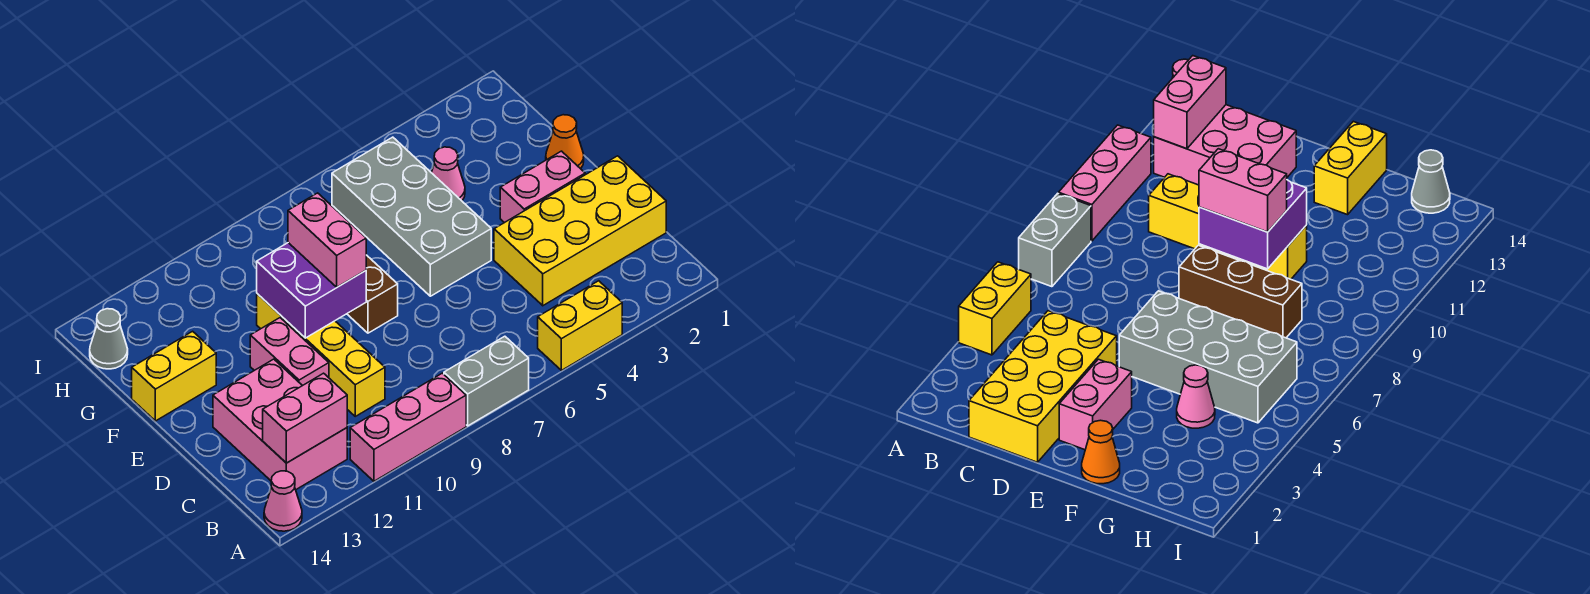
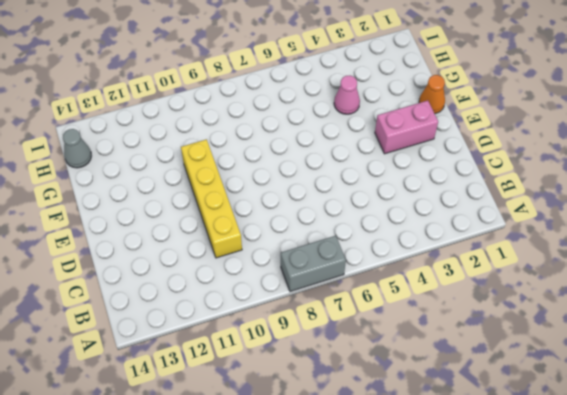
none -> yellow brick A4:A5 level 1
none -> pink brick A9:A11 level 1
none -> pink cone A14 level 1

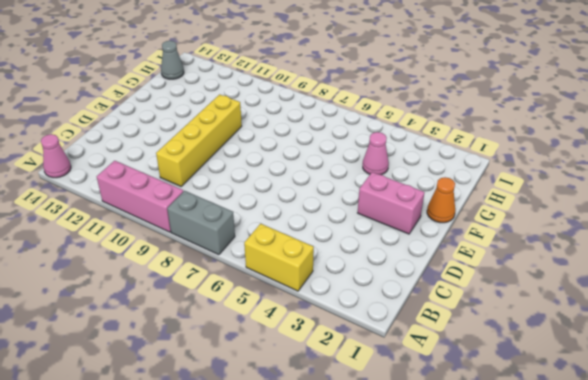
none -> pink brick B12:D13 level 1
none -> yellow brick C1:D4 level 1
none -> pink brick D11:E11 level 1

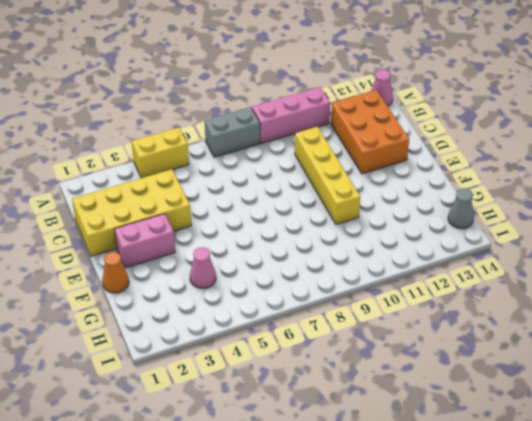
orange brick B12:D13 level 1 -> pink brick B12:D13 level 1
none -> pink brick D11:E11 level 1
none -> grey brick E5:H6 level 1
none -> brown brick E8:G8 level 1

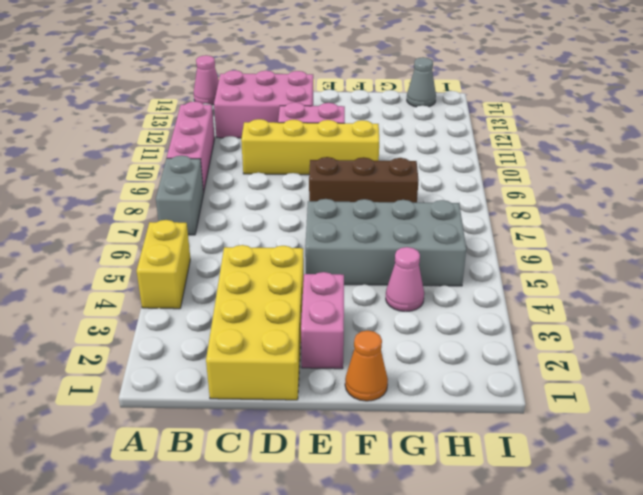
none -> yellow brick F13:F14 level 1
none -> pink brick B12:B13 level 2
none -> purple brick E9:F10 level 2

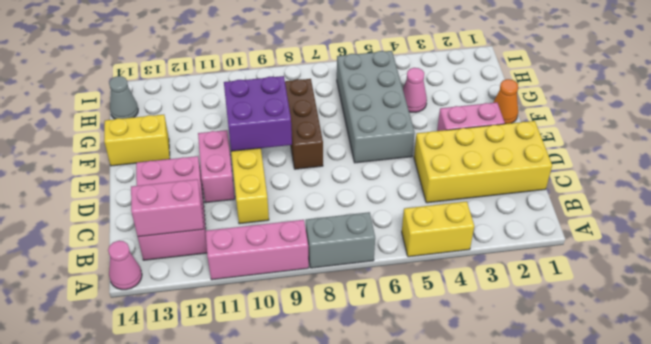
none -> pink brick E9:F9 level 3

